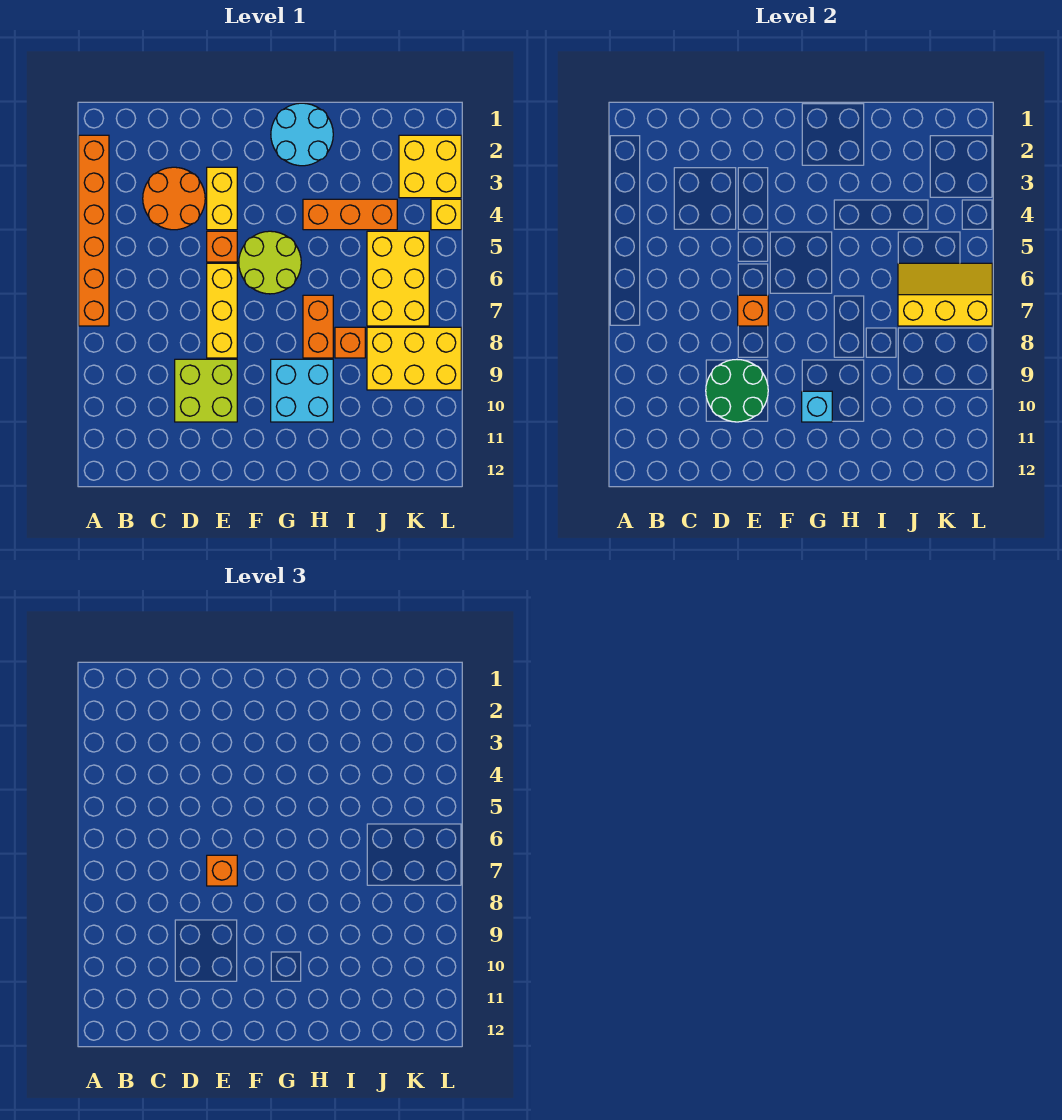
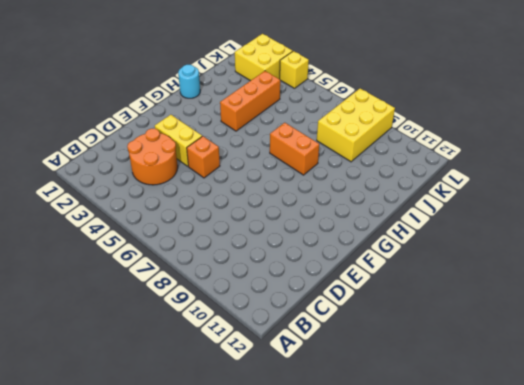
cyan round brick H1 level 1 -> cyan round brick G1:H2 level 1
none -> orange brick A2:A7 level 1
none -> lime brick D9:E10 level 1
none -> yellow brick E6:E8 level 1

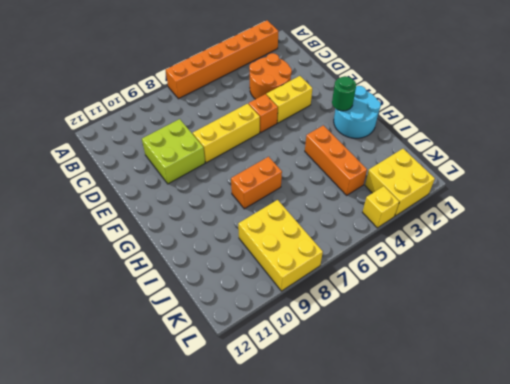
green round brick G2 level 2 -> none
none -> lime round brick F5:G6 level 1
none -> cyan brick G9:H10 level 1
none -> orange brick I8 level 1

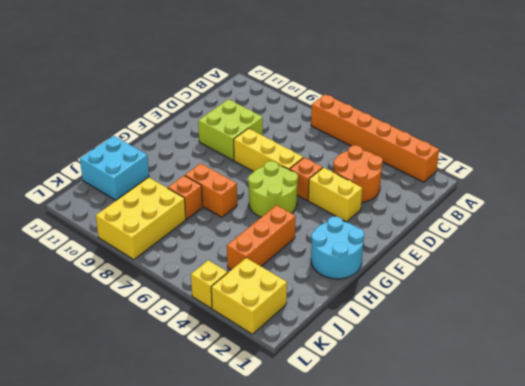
cyan brick I11:J12 level 1 -> cyan brick G9:H10 level 1
none -> yellow brick J5:K7 level 1
none -> green round brick D9:E10 level 2
none -> orange brick E7 level 2

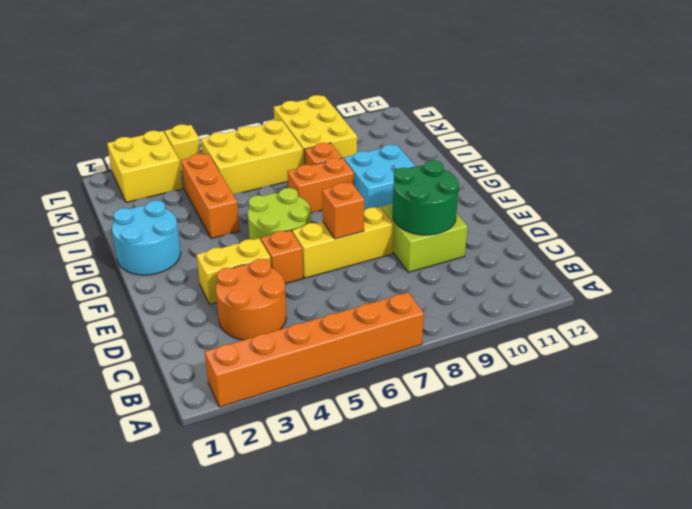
none -> cyan brick G10 level 2
none -> yellow slope J6:L7 level 2 top 7
none -> orange brick E7 level 3

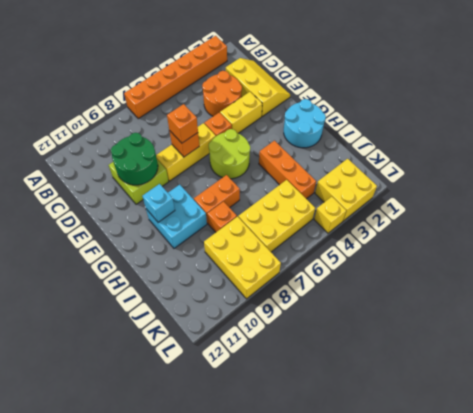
yellow slope C1:E2 level 1 top 2 -> yellow slope J6:L7 level 2 top 7

